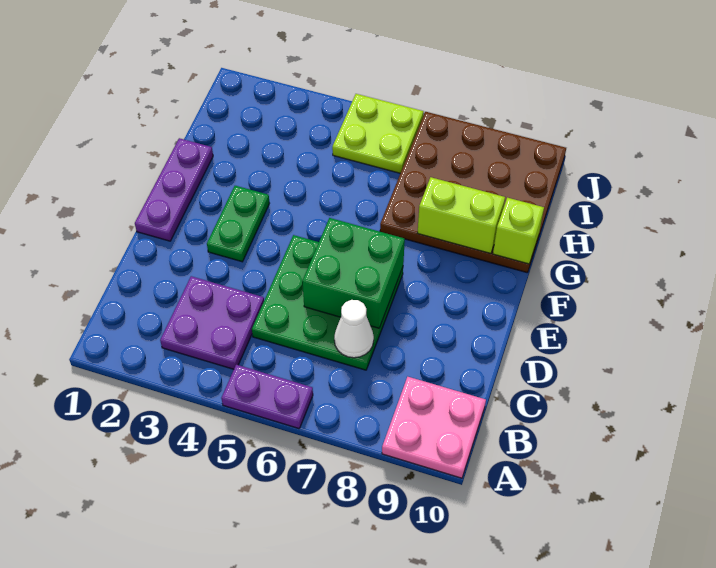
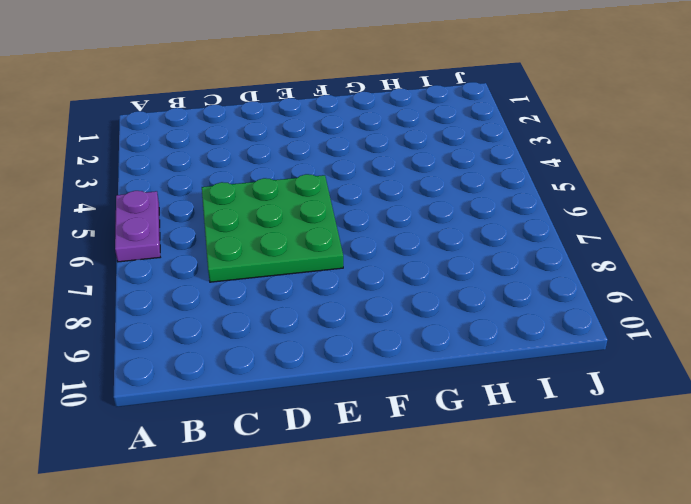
none -> pink plate A9:B10 level 1
none -> purple plate B3:C4 level 1
none -> purple plate E1:G1 level 1

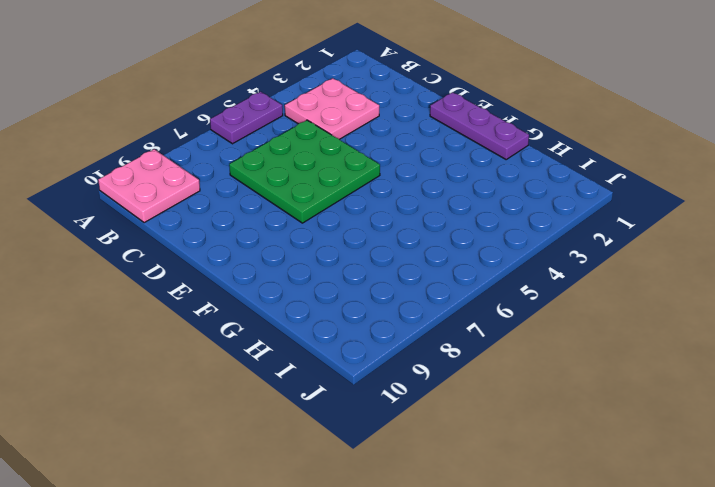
pink plate B3:C4 level 1 -> purple plate B3:C4 level 1
none -> green plate E3:F3 level 1
none -> brown plate G7:J10 level 1
none -> lime plate I5:J6 level 1

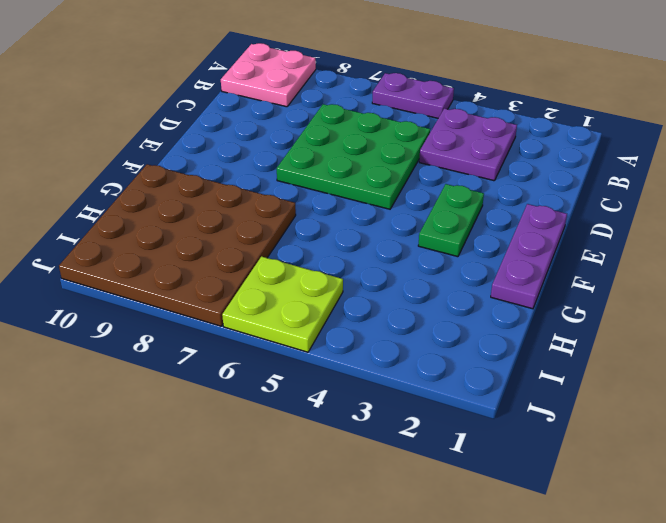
none -> white cone C7 level 2
none -> green brick D6:E7 level 2
none -> lime brick G8:G9 level 2

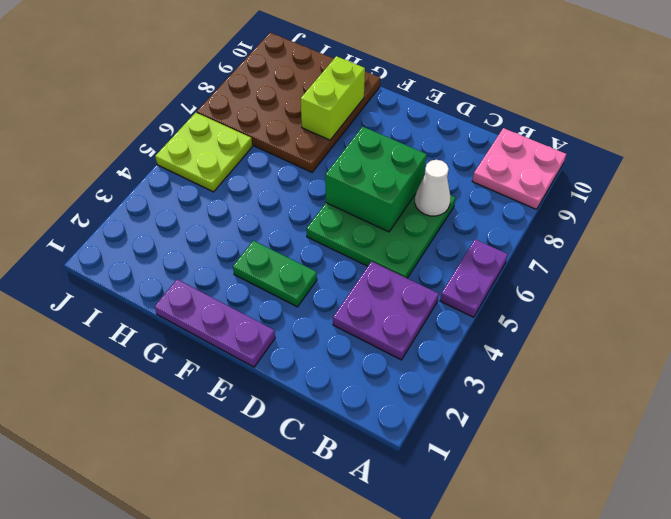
none -> lime brick G10 level 2

